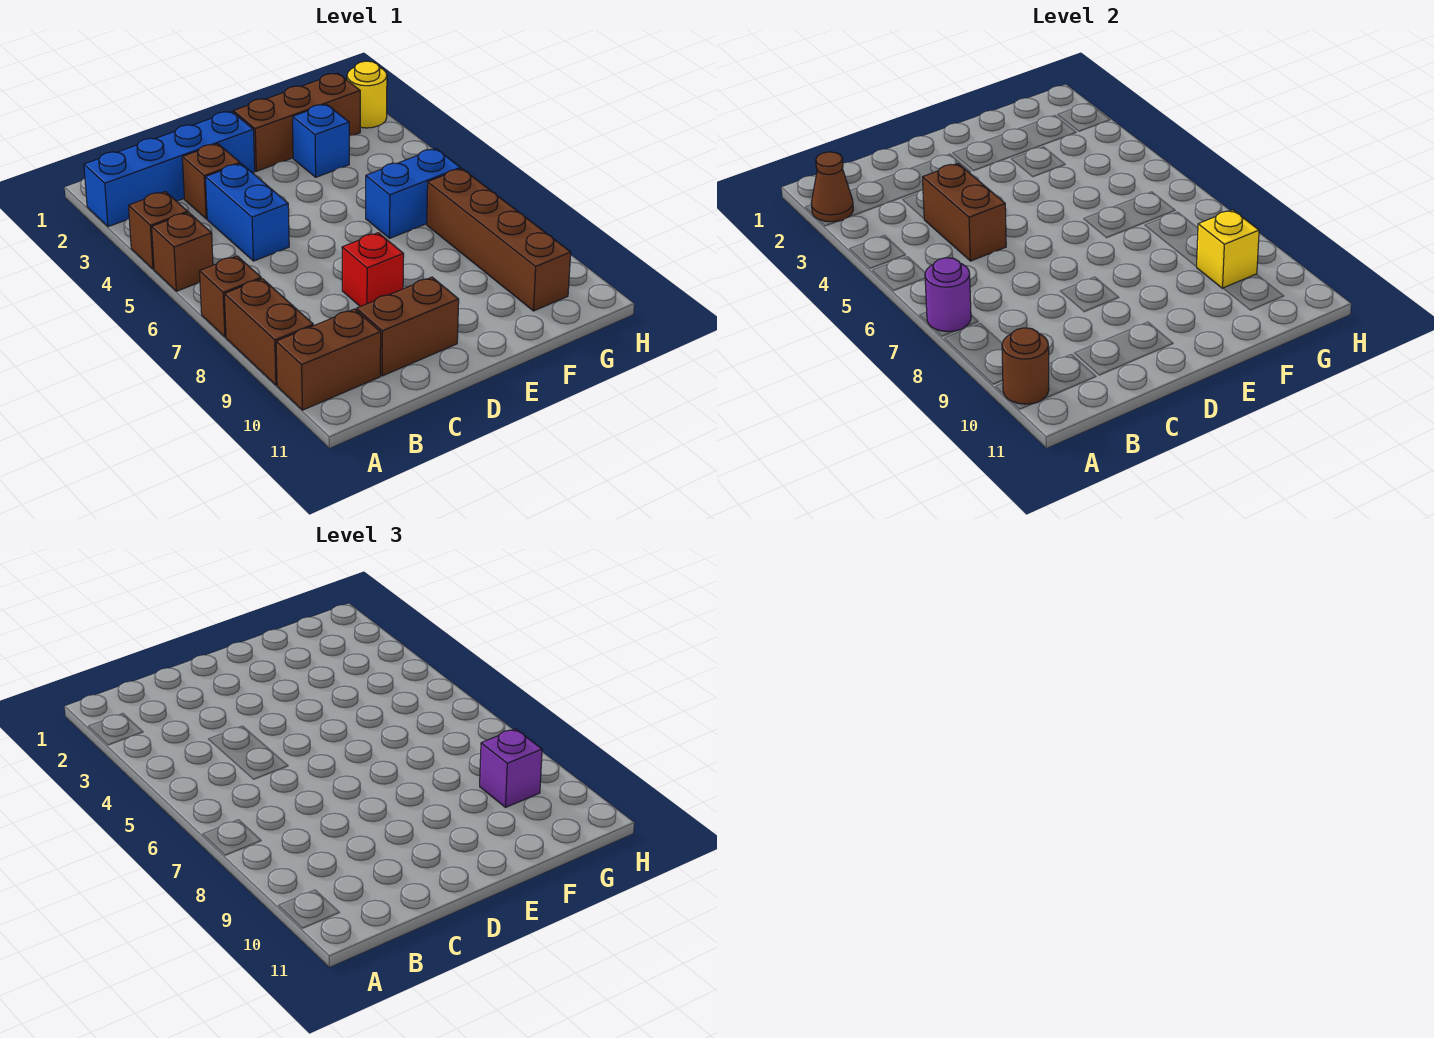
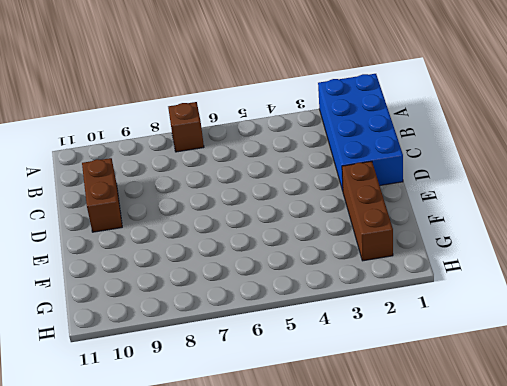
blue brick A1:D2 level 1 -> blue brick A2:D2 level 1
none -> brown brick A4 level 1
none -> brown brick A5 level 1
none -> brown brick A8:A9 level 1

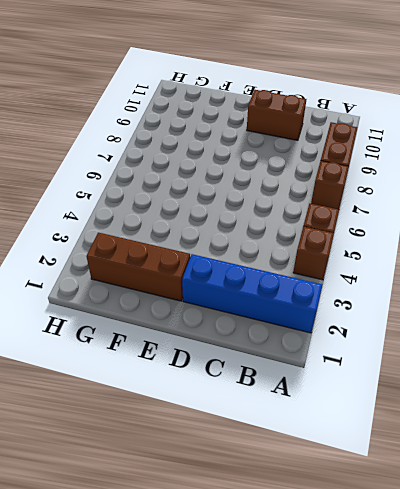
none -> brown brick A10:B10 level 1
none -> brown brick C3 level 1
none -> blue brick C4:C5 level 1

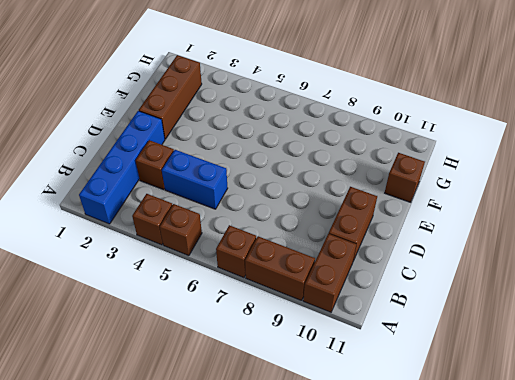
brown brick F11 level 1 -> none
none -> red brick D8 level 1
none -> blue brick F3 level 1
none -> blue brick F6:G6 level 1

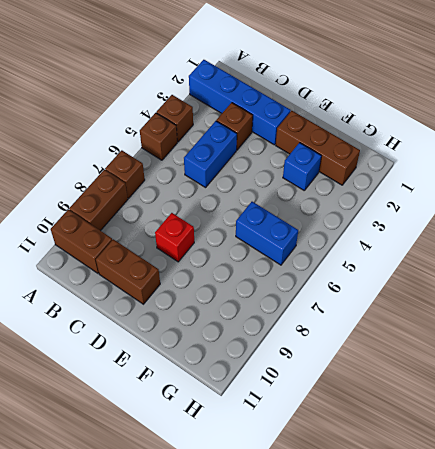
none -> brown brick G7:G10 level 1
none -> yellow round brick H2 level 1
none -> brown cone A2 level 2

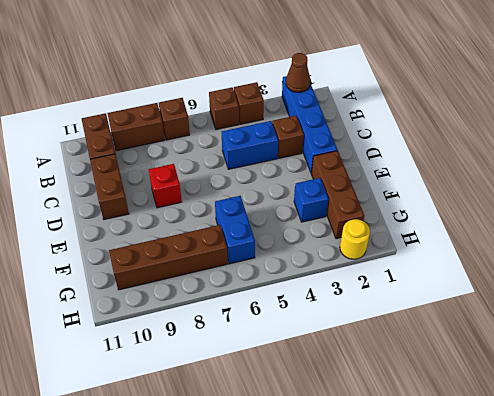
none -> purple round brick A7 level 2
none -> brown round brick A10 level 2
none -> brown brick C4:C5 level 2

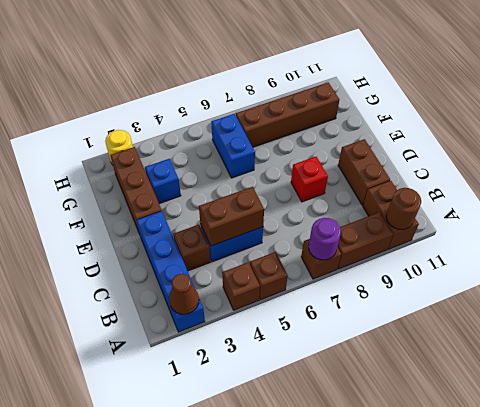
none -> yellow brick G9 level 2
none -> purple brick G9 level 3

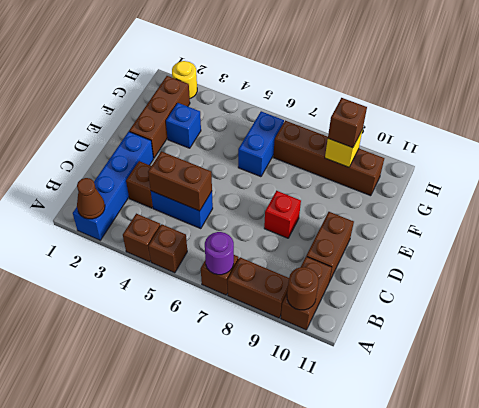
brown brick G9 level 3 -> purple brick G9 level 3

